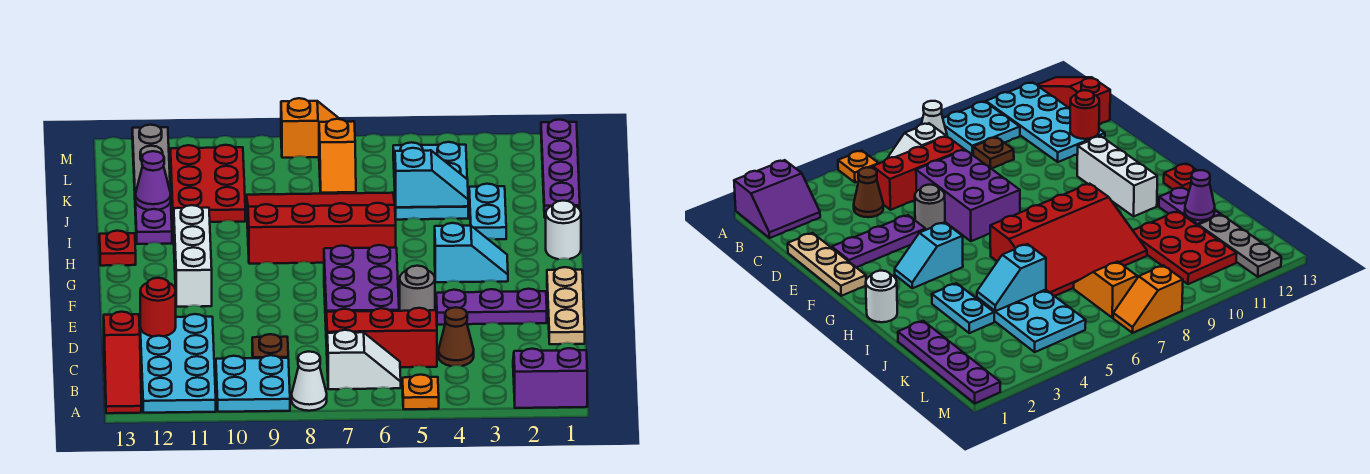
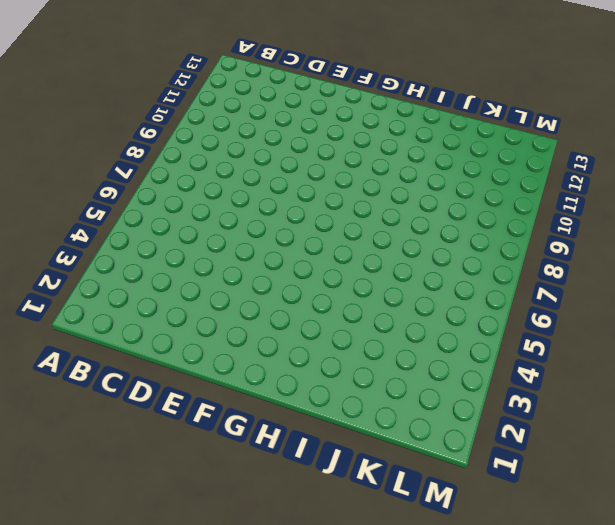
none -> purple slope A1:B2 level 1 top A
none -> orange plate A5 level 1
none -> white cone A8 level 1
none -> cyan plate A9:B10 level 1

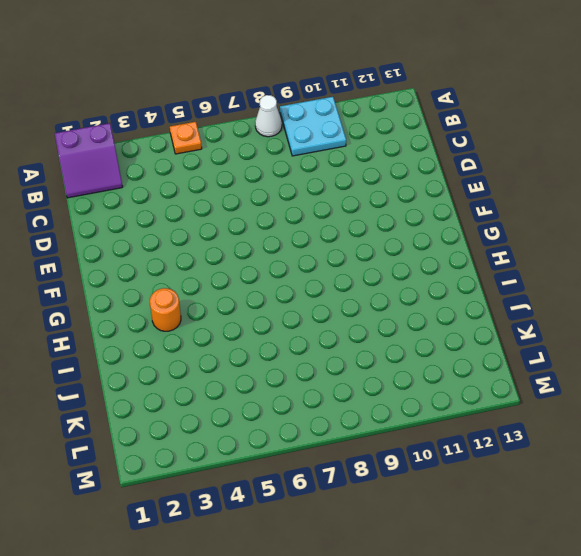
orange round brick H3 level 1 -> none
none -> cyan plate A11:D12 level 1
none -> red slope A13:C13 level 1 top C
none -> white slope B6:B7 level 1 top 7
none -> brown cone C4 level 1

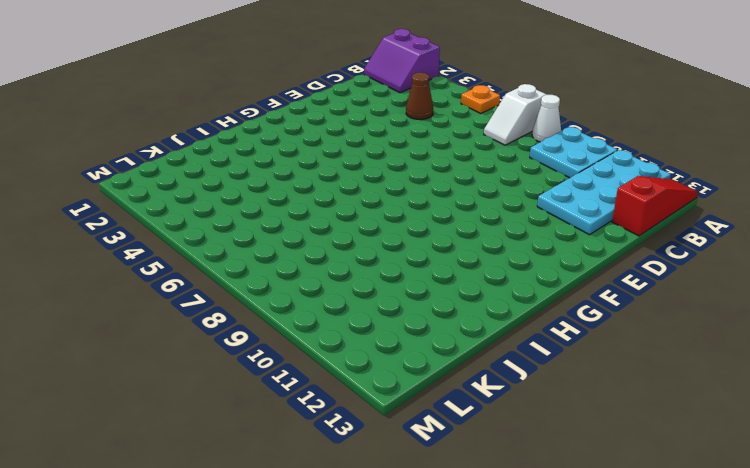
white slope A7:B7 level 1 top A -> white slope B6:B7 level 1 top 7
none -> red brick C5:C7 level 1
none -> brown plate C9 level 1
none -> tan plate D1:F1 level 1
none -> purple brick D6:F7 level 1

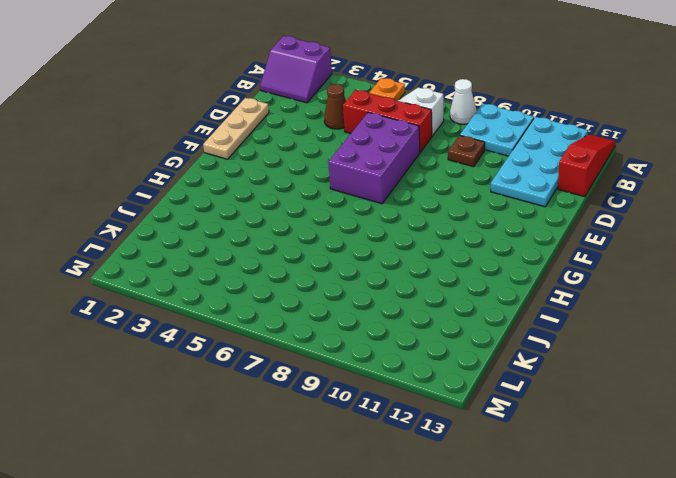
none -> purple plate E2:E4 level 1
none -> grey round brick E5 level 1
none -> white brick F11:H11 level 1
none -> cyan slope G3:G4 level 1 top 4

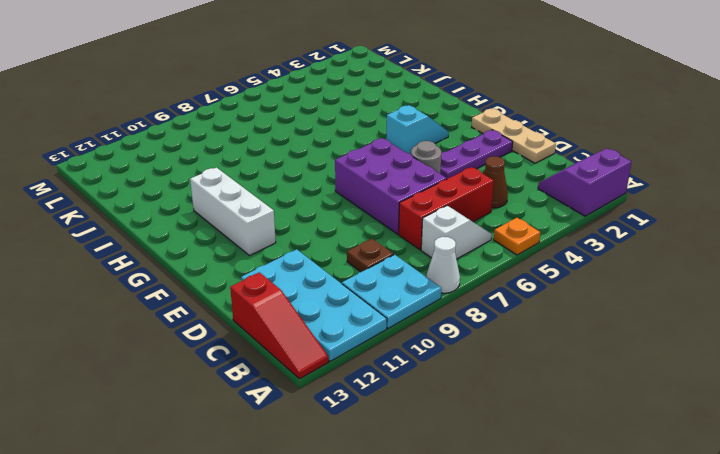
none -> white round brick H1 level 1
none -> red slope H6:J9 level 1 top H
none -> red plate H13 level 1
none -> cyan plate I3:J3 level 1

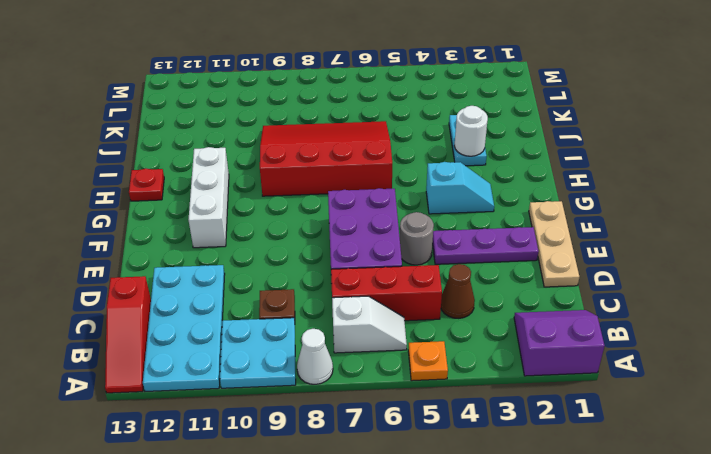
white round brick I3 level 2 -> white round brick H1 level 1
none -> purple plate I12:J12 level 1
none -> purple plate J1:M1 level 1
none -> cyan plate J4:L5 level 1
none -> red plate J10:L11 level 1

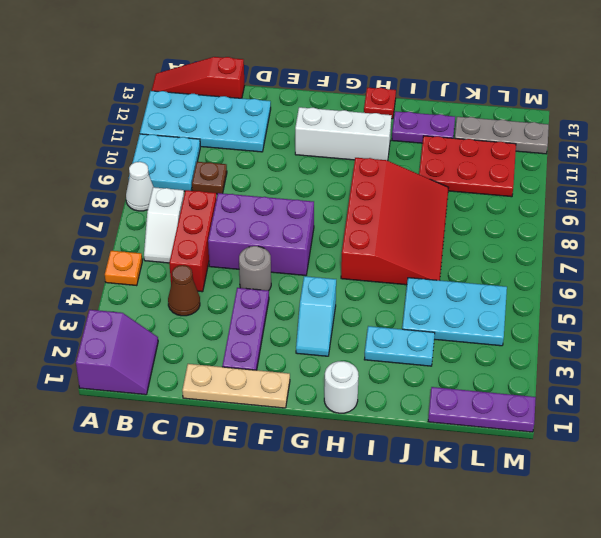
purple plate K1:M1 level 1 -> purple plate J1:M1 level 1
none -> orange slope K7:L7 level 1 top L
none -> orange slope M7:M8 level 1 top 8
none -> red round brick D12 level 2
none -> cyan slope J4:J5 level 2 top 5

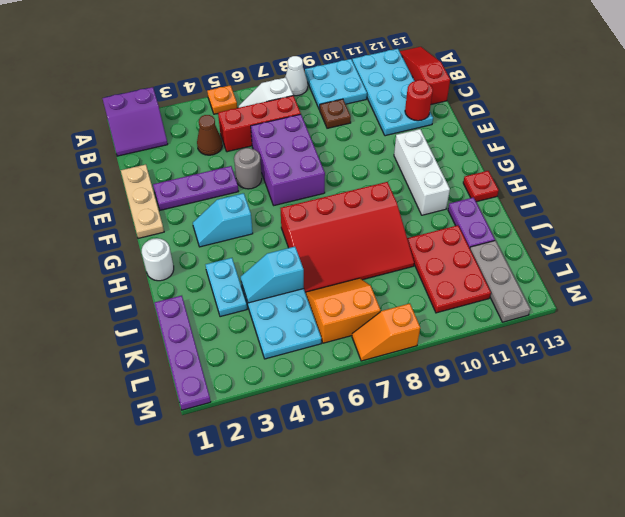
orange slope K6:L7 level 1 top L -> orange slope K7:L7 level 1 top L
none -> purple cone J12 level 2

